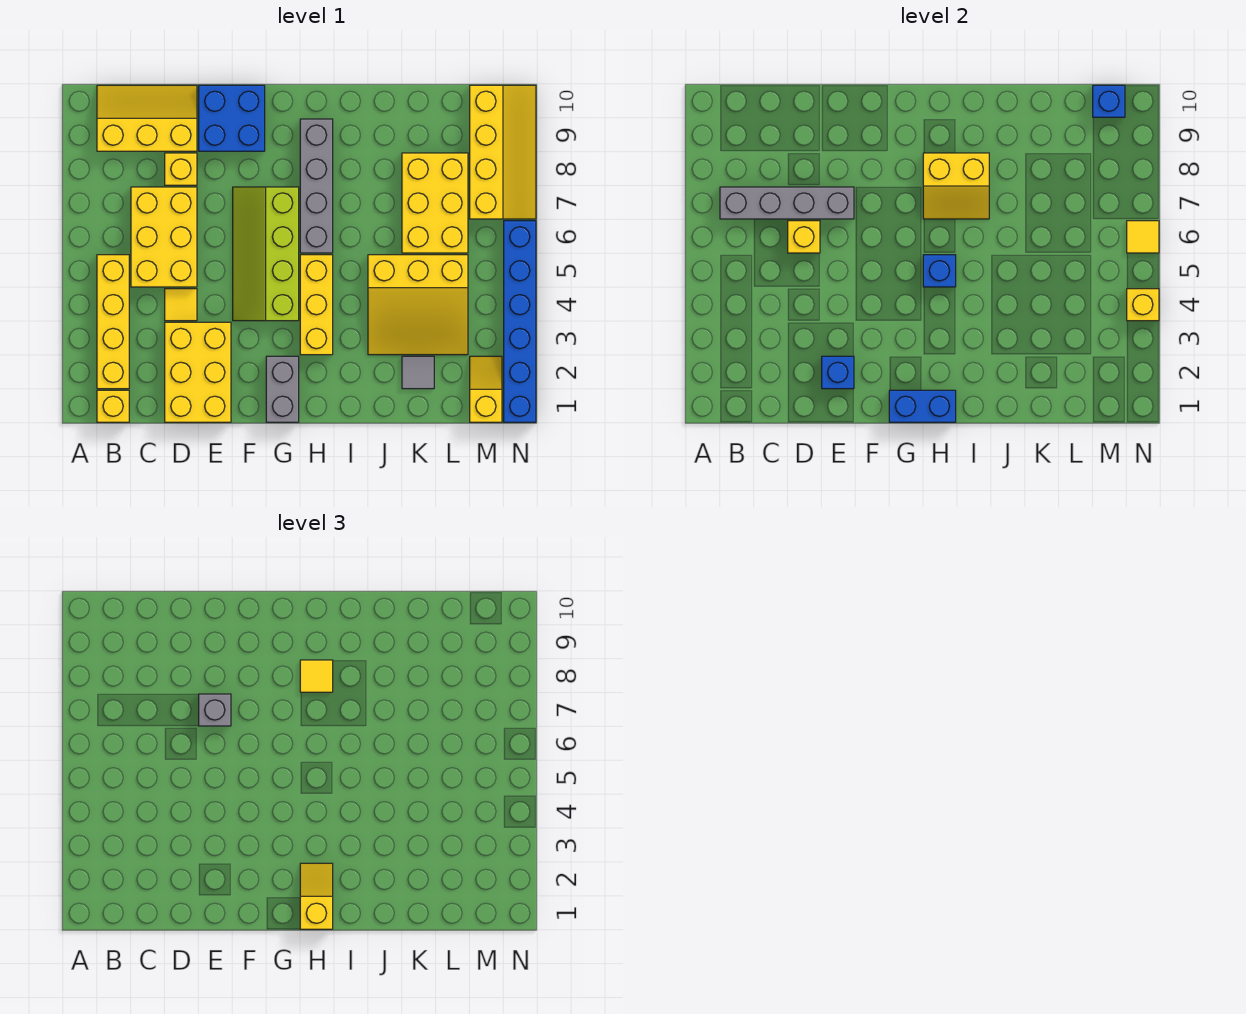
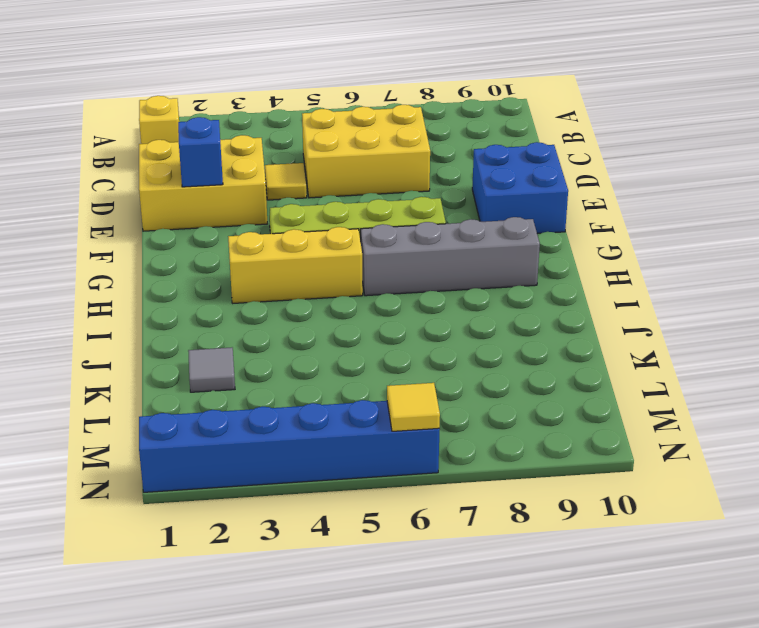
none -> yellow brick B2:B5 level 1
none -> yellow slope B9:D10 level 1 top 9
none -> yellow brick D8 level 1
none -> grey brick G1:G2 level 1

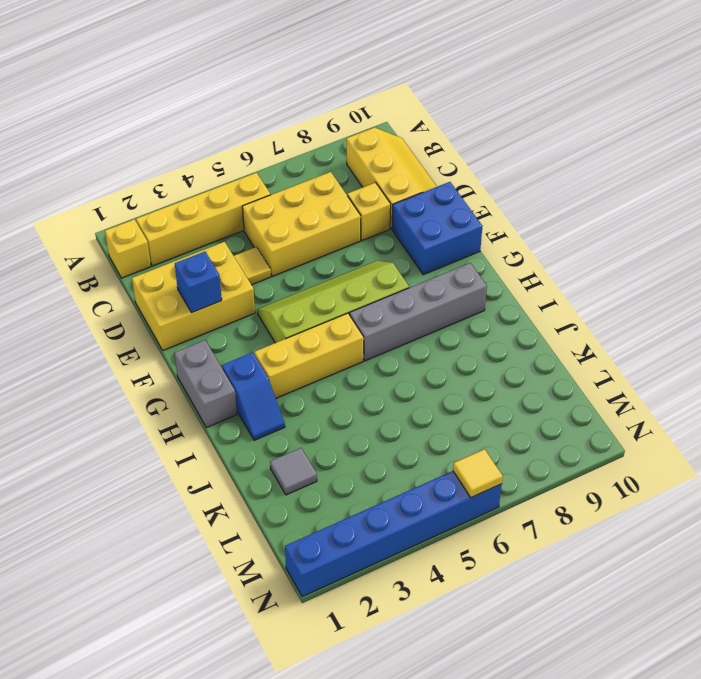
grey brick G1:H1 level 1 -> grey brick G1:G2 level 1
blue slope H2:I2 level 1 top H -> none
none -> yellow slope J3:L5 level 1 top 5
none -> yellow brick K6:L8 level 1
none -> yellow slope M1:M2 level 1 top 1
none -> yellow slope M7:N10 level 1 top M

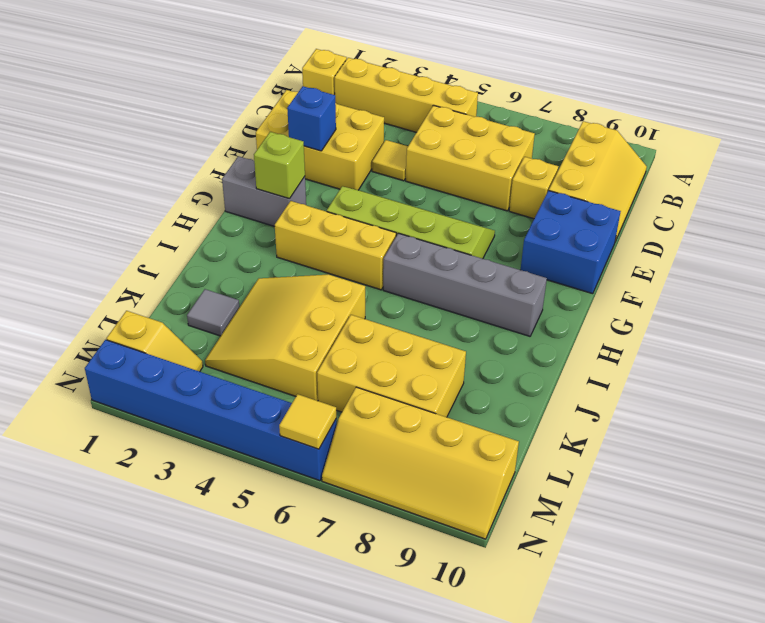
lime brick G2 level 2 -> none
none -> grey brick B7:E7 level 2
none -> yellow brick D6 level 2
none -> blue brick G1:H1 level 2
none -> blue brick H5 level 2

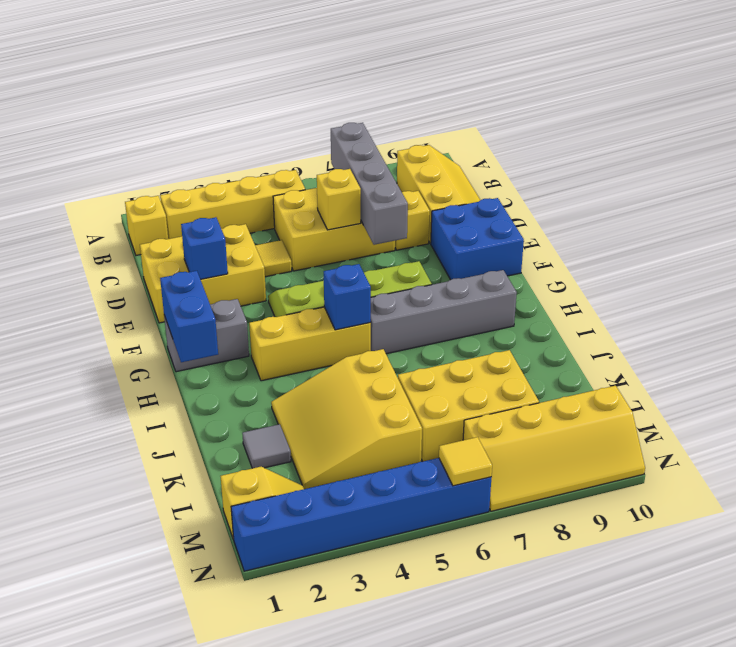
none -> yellow slope H7:I8 level 2 top 8
none -> blue brick M10 level 2
none -> yellow brick N4 level 2
none -> grey brick E7 level 3

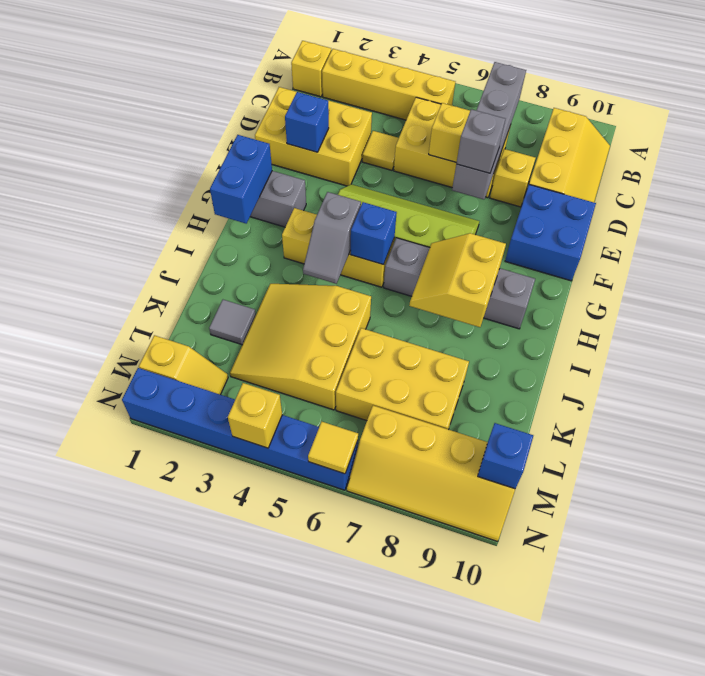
grey slope H4:I4 level 2 top H -> none
none -> yellow slope H1:H2 level 3 top 1
none -> yellow tile H8 level 3

